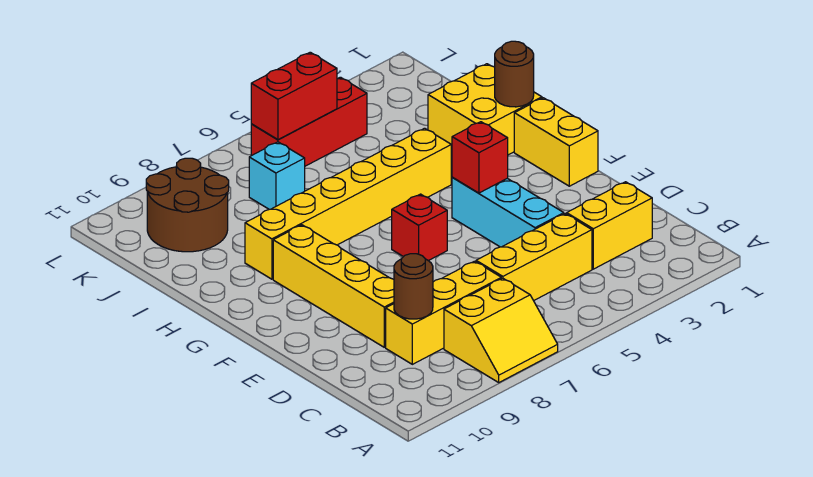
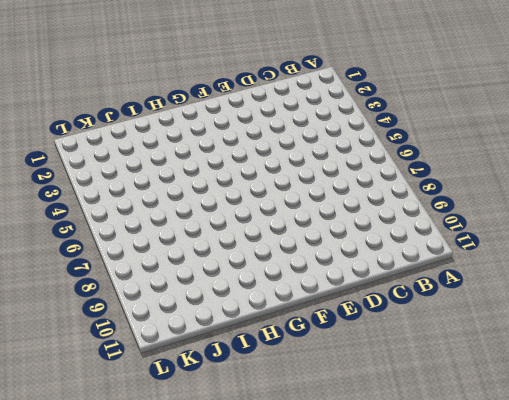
none -> yellow slope A7:B8 level 1 top B
none -> yellow brick C2:C3 level 1
none -> yellow brick C4:C6 level 1

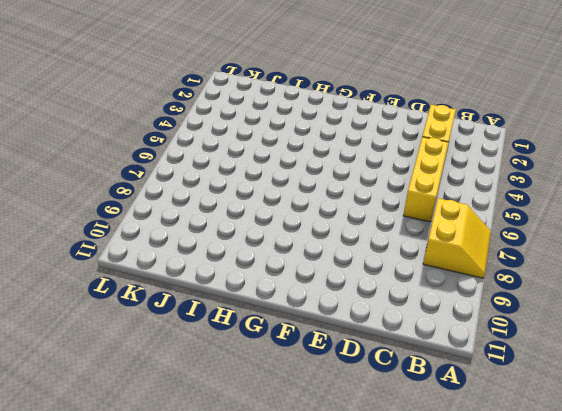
none -> yellow brick C7:C9 level 1
none -> cyan brick D4:F4 level 1
none -> yellow brick D9:G9 level 1

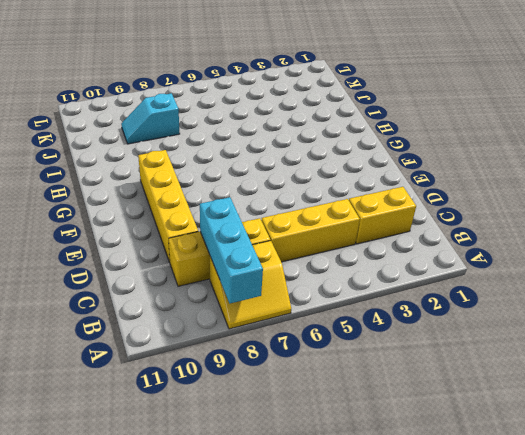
cyan brick A8:C8 level 2 -> cyan brick D4:F4 level 1
cyan slope J8:J9 level 1 top 8 -> brown round brick J9:K10 level 1
none -> yellow brick F1:G1 level 1
none -> red brick F6 level 1
none -> yellow brick H1:I2 level 1

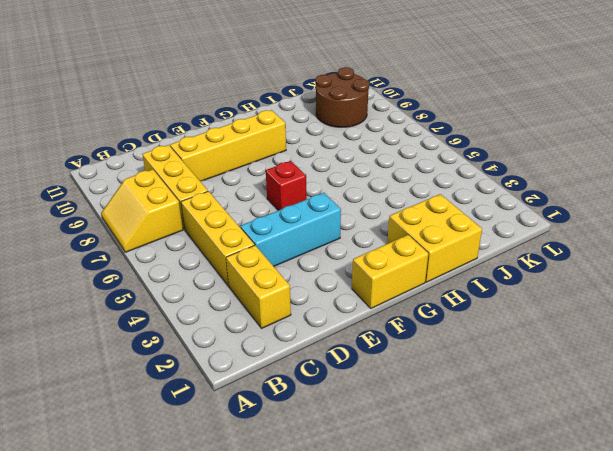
none -> yellow brick H4:H9 level 1
none -> cyan brick J7 level 1
none -> red brick K4:K6 level 1

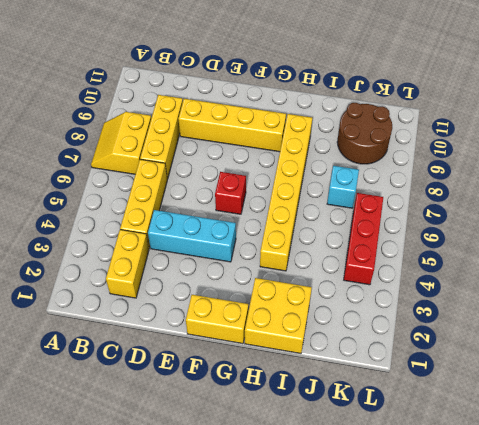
none -> brown round brick C9 level 2
none -> red brick F4 level 2
none -> brown round brick H1 level 2

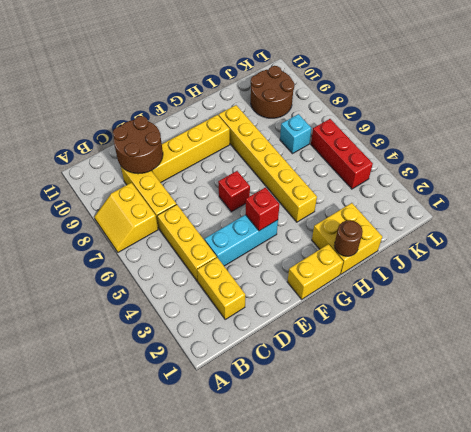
brown round brick C9:D10 level 2 -> brown round brick C9 level 2
none -> red brick K5:K6 level 2

